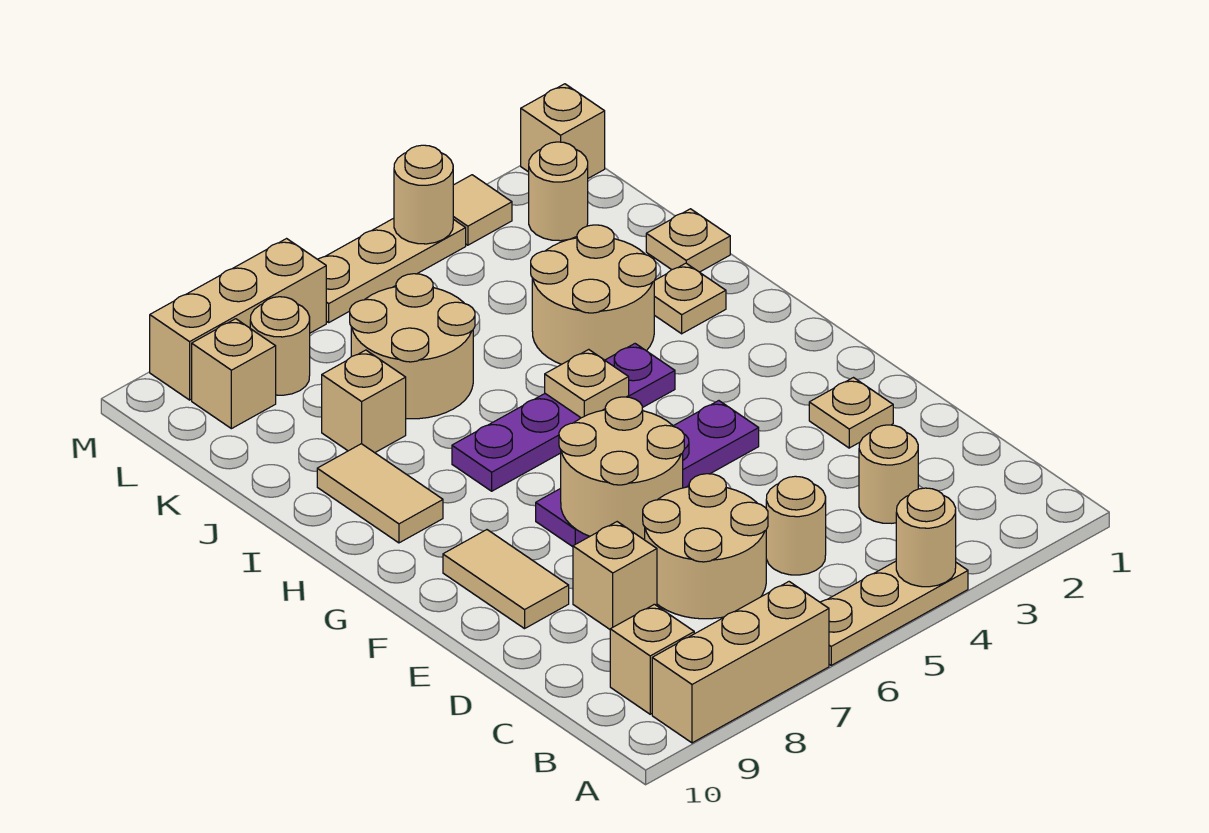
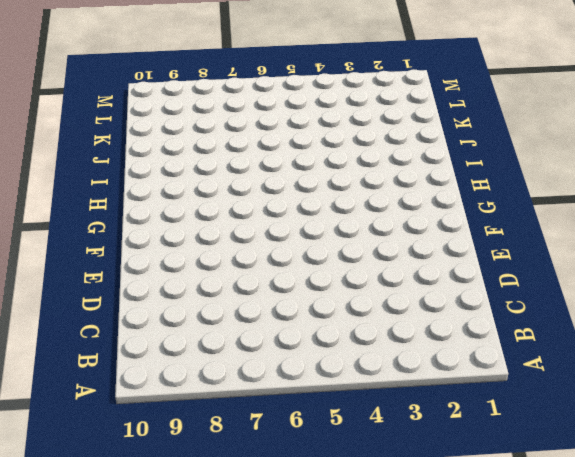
none -> tan plate A4:A6 level 1
none -> tan brick A7:A9 level 1
none -> tan brick B9 level 1

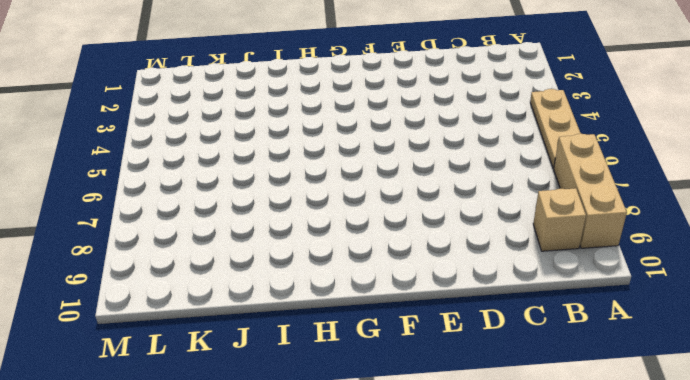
none -> tan round brick C3 level 1
none -> tan round brick C5 level 1
none -> tan round brick C6:D7 level 1

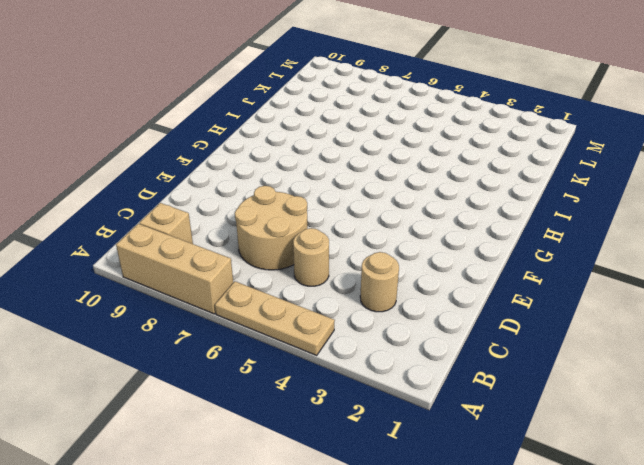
none -> tan brick D8 level 1
none -> tan plate E2 level 1
none -> tan tile E9:F9 level 1

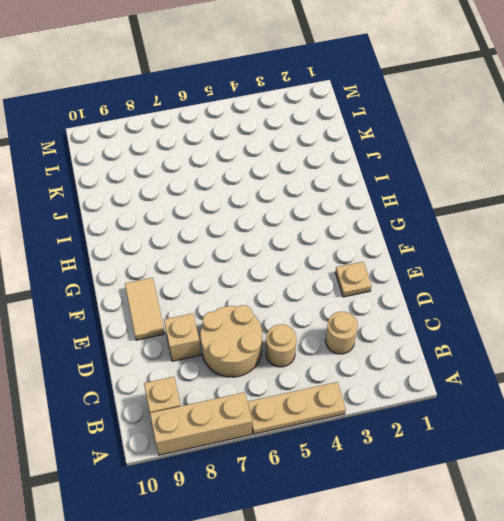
none -> purple plate F4:F7 level 1
none -> purple plate H4:H7 level 1
none -> tan tile H9:I9 level 1

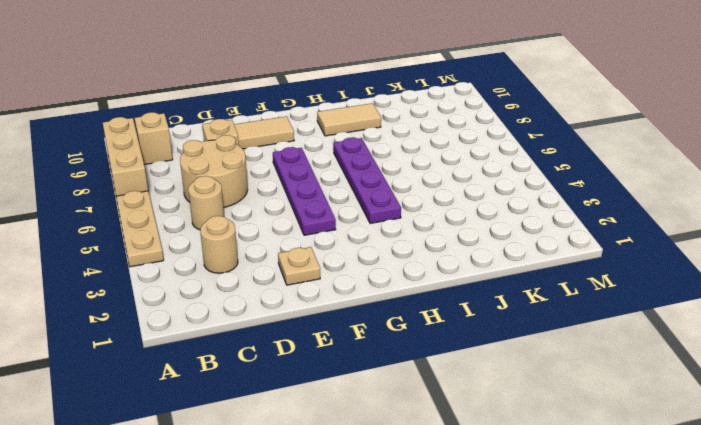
none -> tan plate I2 level 1
none -> tan round brick I3:J4 level 1
none -> tan plate J1 level 1

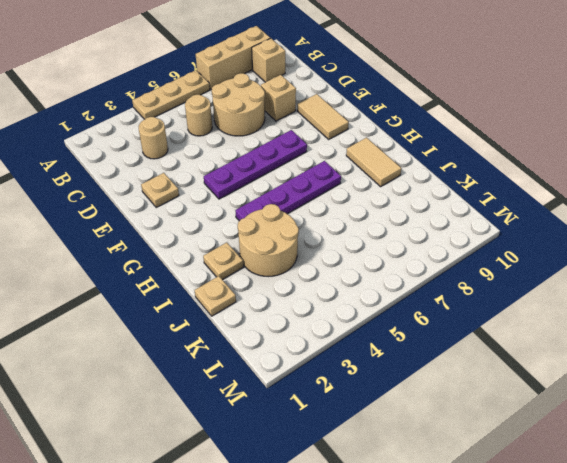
none -> tan round brick J6:K7 level 1
none -> tan brick J8 level 1
none -> tan round brick L2 level 1

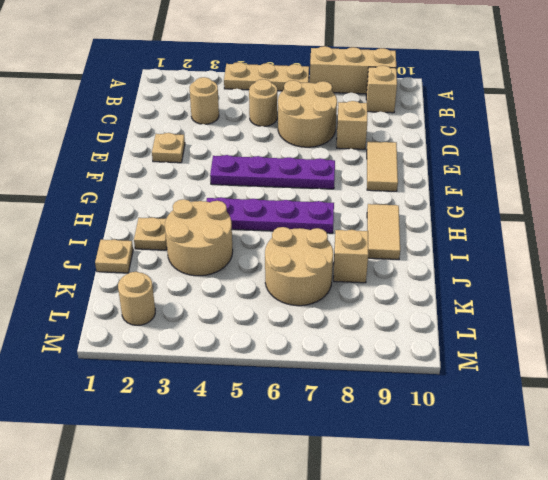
none -> tan round brick L8 level 1
none -> tan brick L9 level 1
none -> tan brick M1 level 1

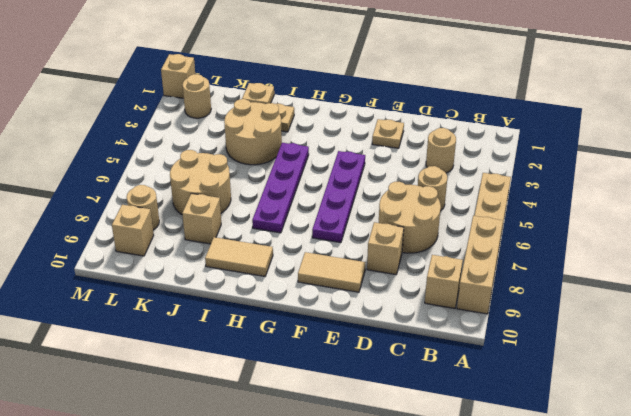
none -> tan tile M3 level 1
none -> tan plate M4:M6 level 1
none -> tan brick M7:M9 level 1

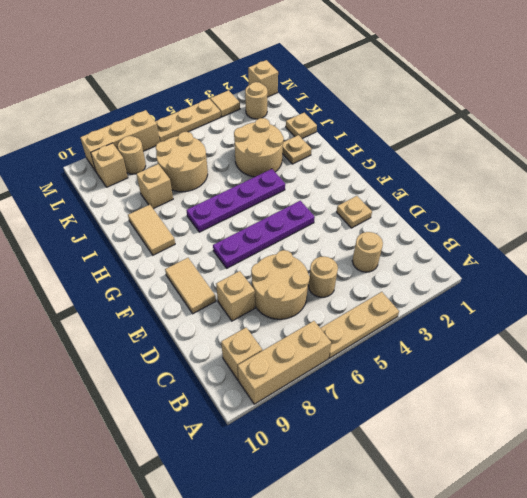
none -> tan round brick A4 level 2
none -> tan round brick E6:F7 level 2
none -> tan plate H5 level 2

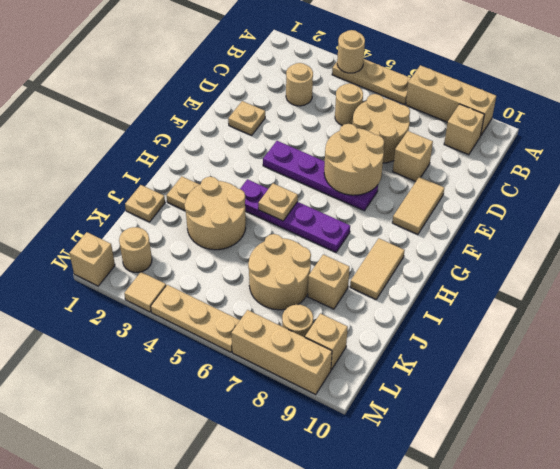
none -> tan round brick M4 level 2

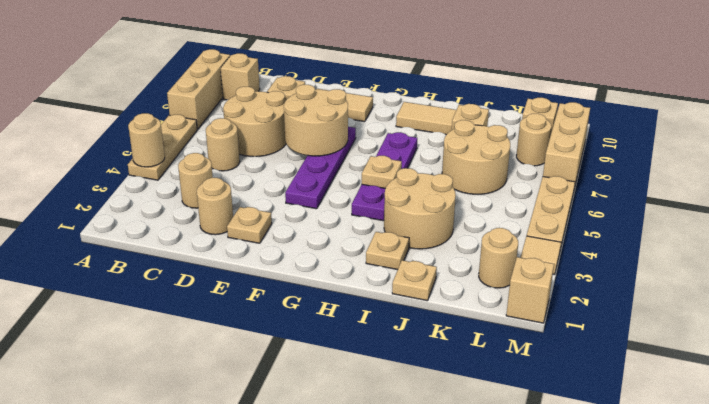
tan round brick D2 level 1 -> tan round brick M4 level 2

